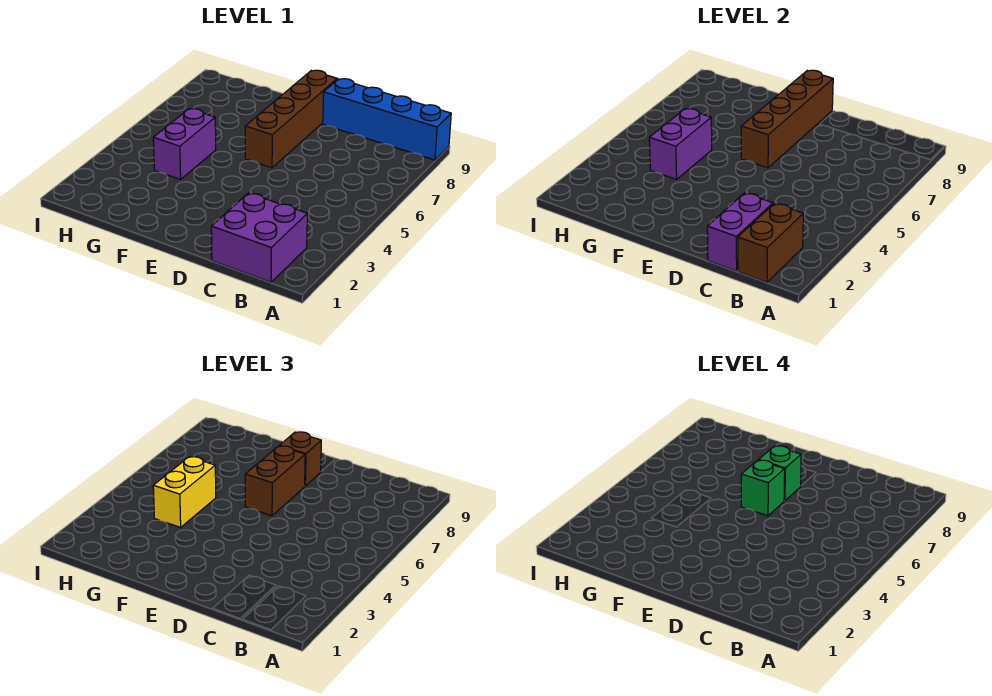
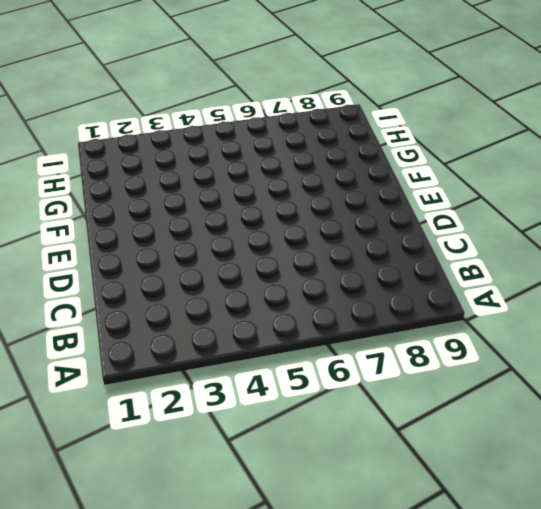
none -> blue brick A9:D9 level 1
none -> purple brick B1:C2 level 1
none -> brown brick E6:E9 level 1

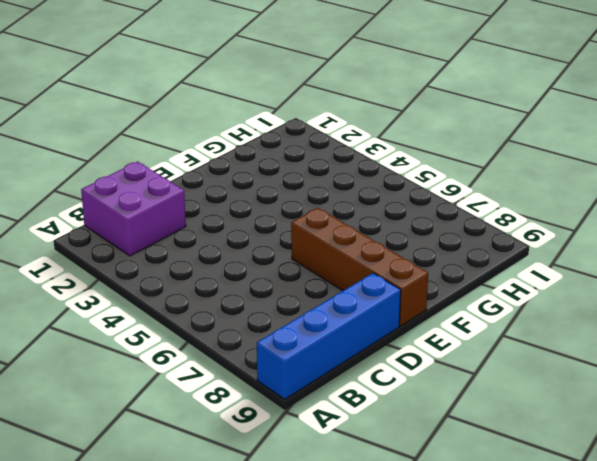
none -> purple brick G4:G5 level 1
none -> brown brick B1:B2 level 2
none -> purple brick C1:C2 level 2

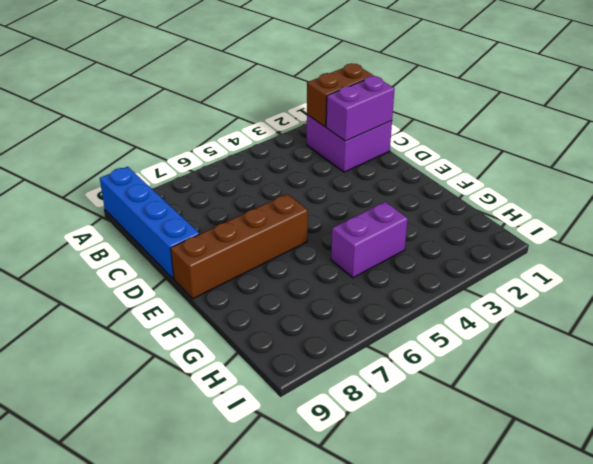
none -> brown brick E6:E9 level 2
none -> purple brick G4:G5 level 2
none -> brown brick E6:E7 level 3

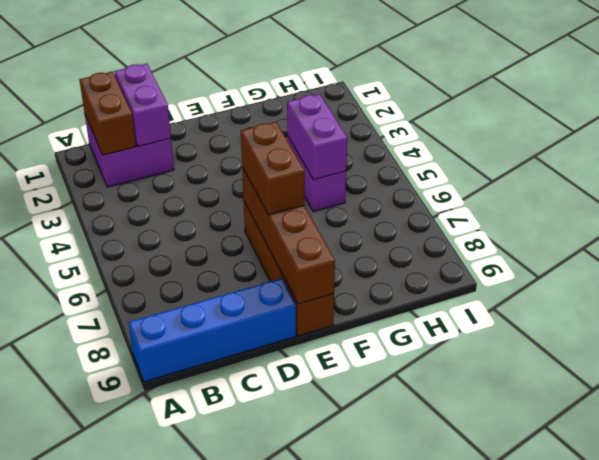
none -> brown brick E8 level 3
none -> yellow brick G4:G5 level 3
none -> green brick E6 level 4

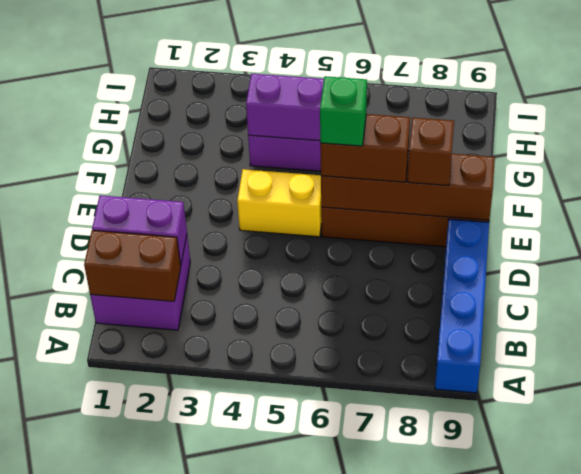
yellow brick E4:E5 level 1 -> yellow brick G4:G5 level 3
none -> green brick E7 level 4

